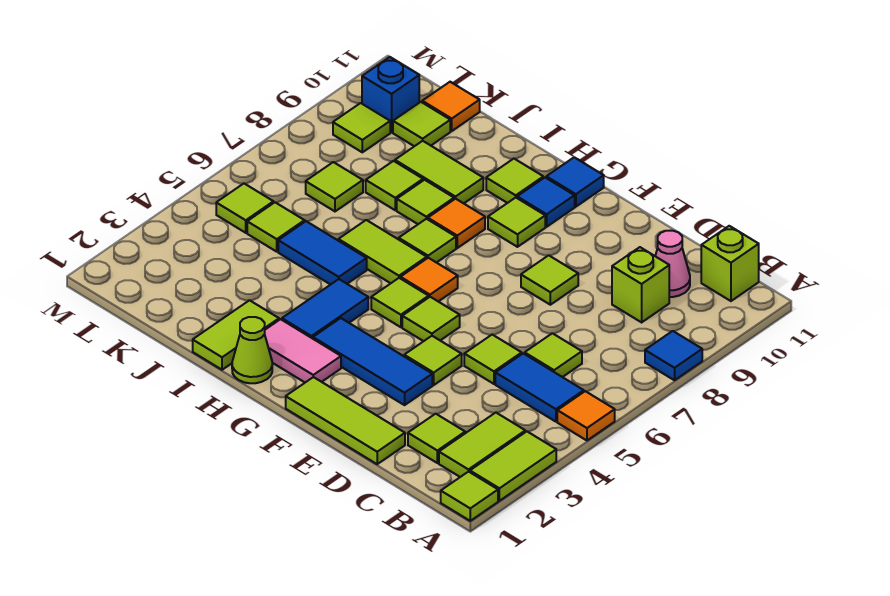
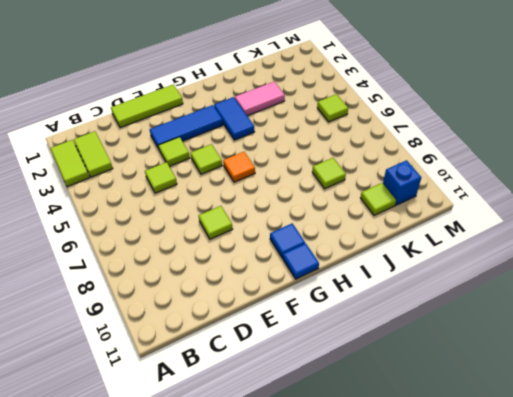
pink tile I3:J3 level 1 -> pink tile G2:H2 level 1
none -> lime tile A1 level 1
none -> orange tile A5 level 1
none -> blue tile A8 level 1
none -> blue tile B5:C5 level 1

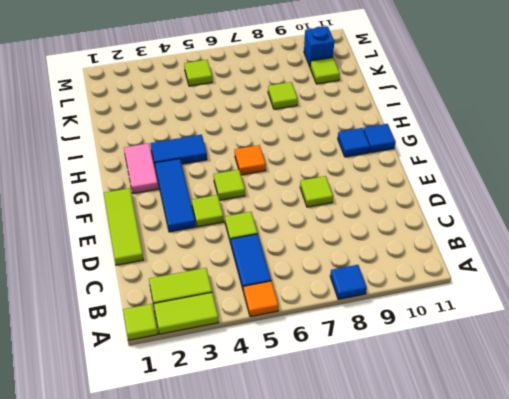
none -> lime brick B11 level 1
none -> lime tile C2 level 1
none -> lime tile C6 level 1
none -> lime brick C9 level 1

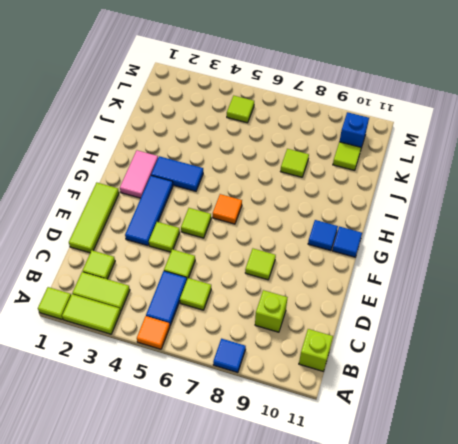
none -> pink cone C10 level 1
none -> lime tile G5 level 1
none -> lime tile G9 level 1
none -> lime cone H1 level 1

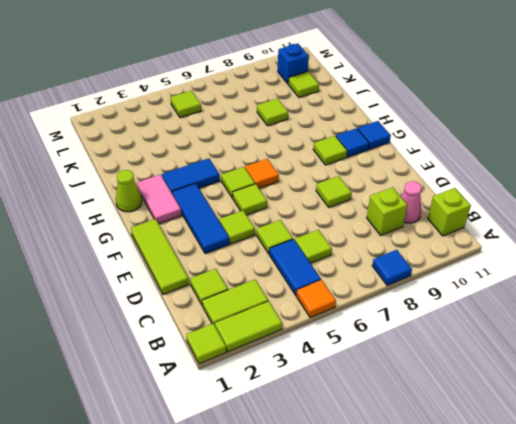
none -> lime tile H6:I6 level 1
none -> lime tile H7 level 1
none -> orange tile H8 level 1
none -> lime tile H10 level 1

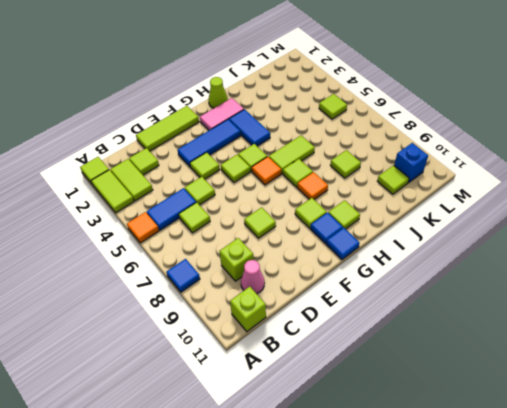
none -> lime tile I1:I2 level 1
none -> blue tile I5:J5 level 1
none -> lime tile I8 level 1
none -> lime tile I9:J9 level 1

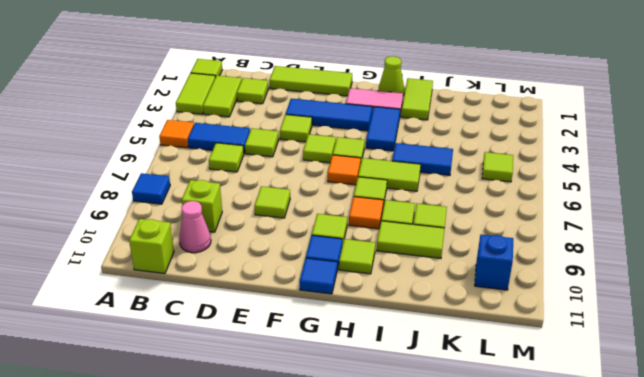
none -> lime tile K5 level 1
none -> lime tile K7 level 1
none -> lime tile K10 level 1
none -> orange tile K11 level 1

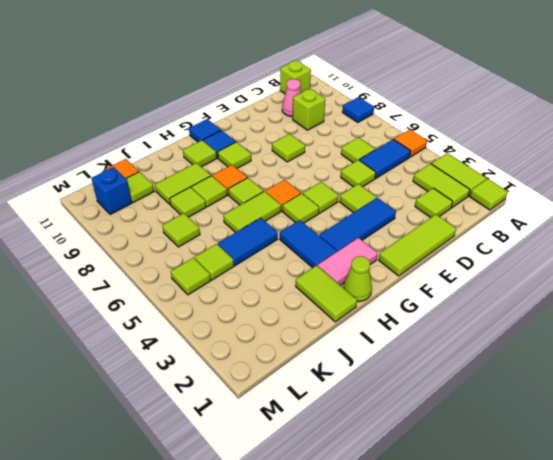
none -> lime tile L9 level 1

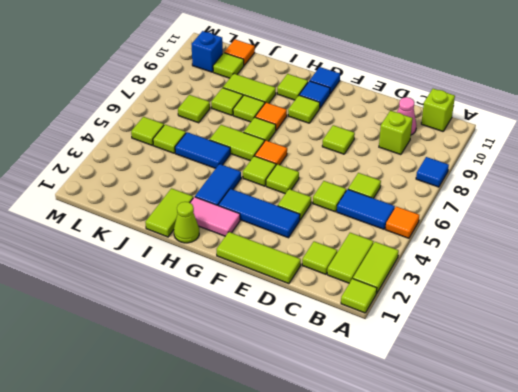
none -> lime tile L9 level 1

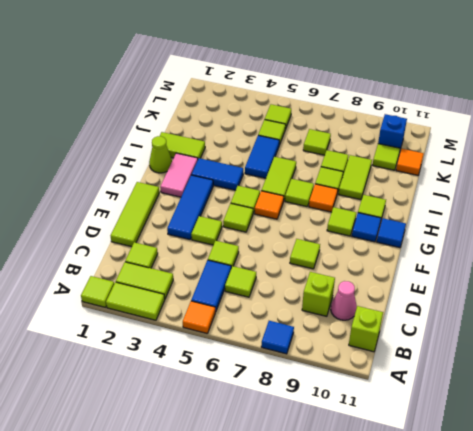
none -> lime tile L9 level 1

